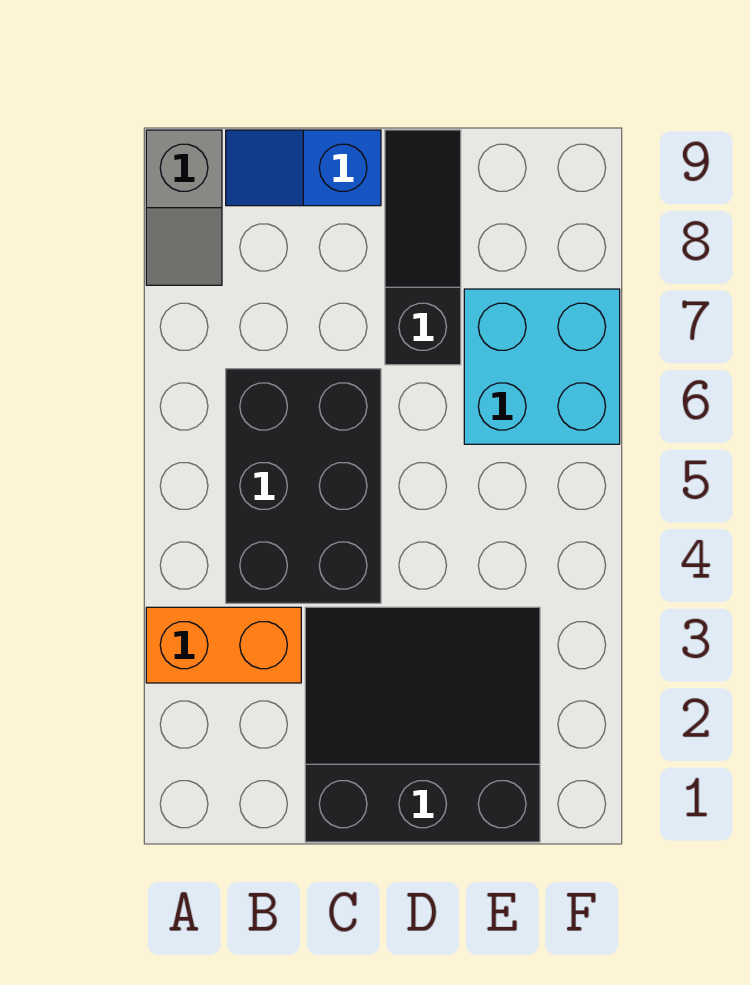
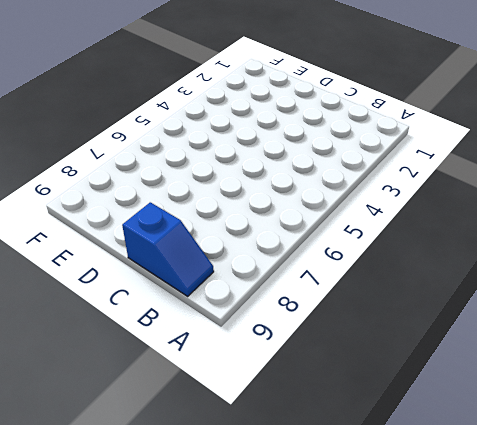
none -> orange brick A3:B3 level 1
none -> grey slope A8:A9 level 1 top 9

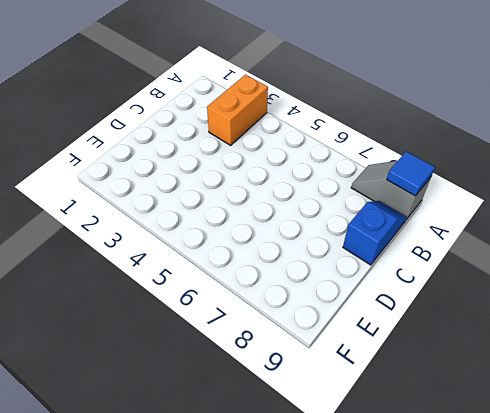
blue tile A9 level 2 -> none
none -> black brick B4:C6 level 1
none -> black slope C1:E3 level 1 top 1

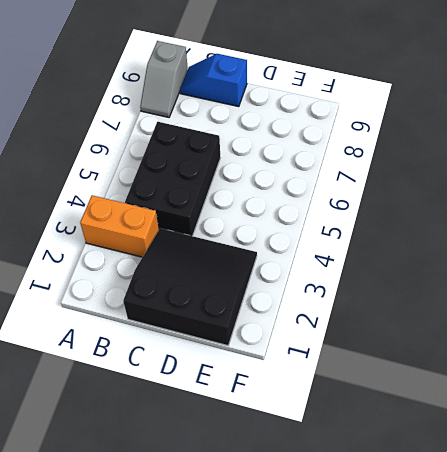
none -> black slope D7:D9 level 1 top 7
none -> cyan brick E6:F7 level 1

